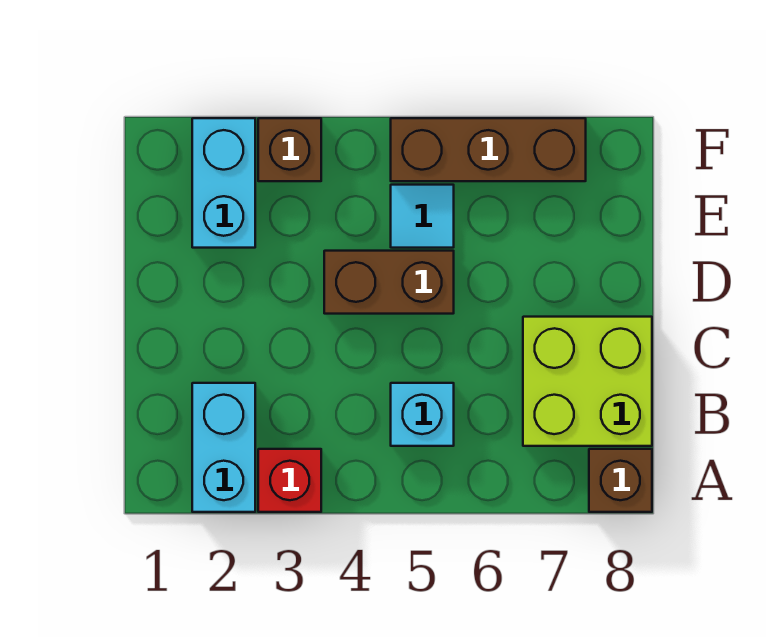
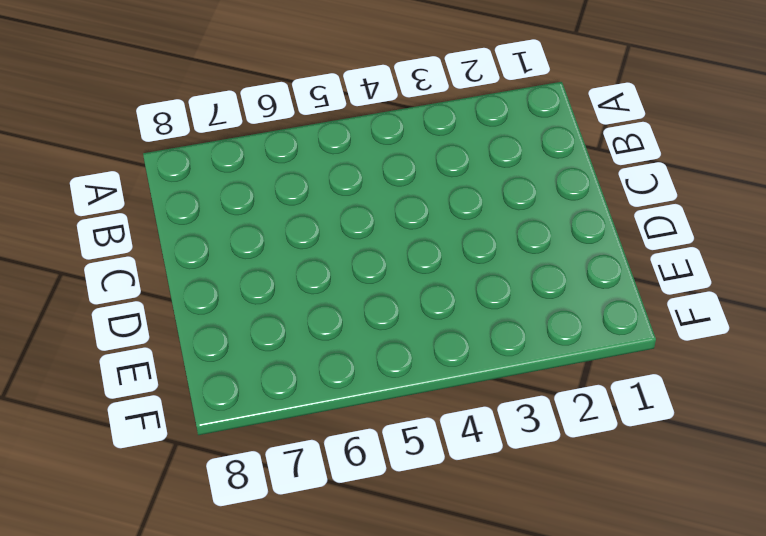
none -> cyan brick A2:B2 level 1
none -> red brick A3 level 1

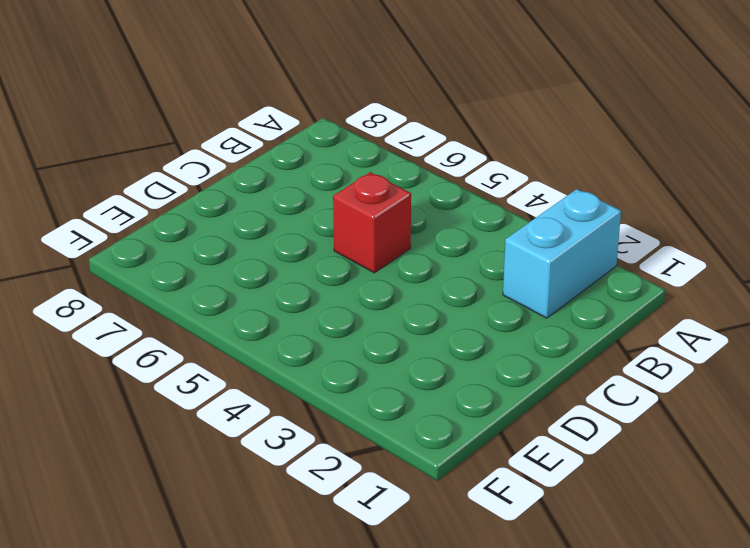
red brick C5 level 1 -> red brick A3 level 1
none -> brown brick A8 level 1
none -> cyan brick B5 level 1

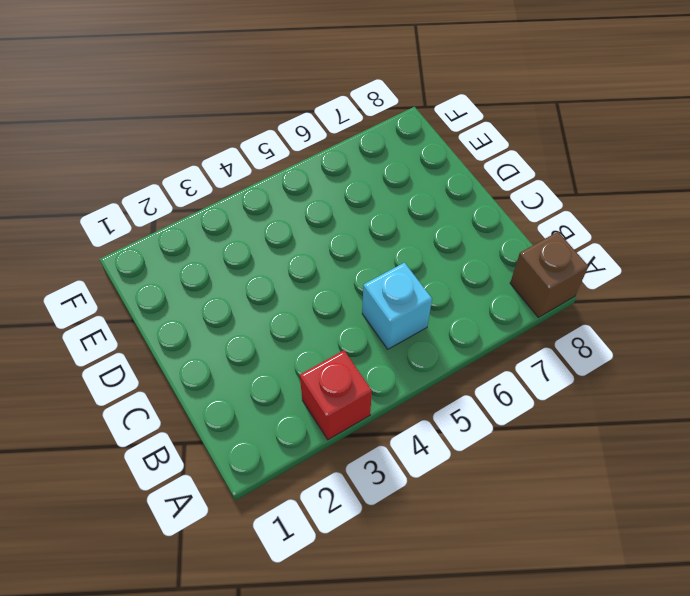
none -> cyan brick A2:B2 level 1
none -> lime brick B7:C8 level 1

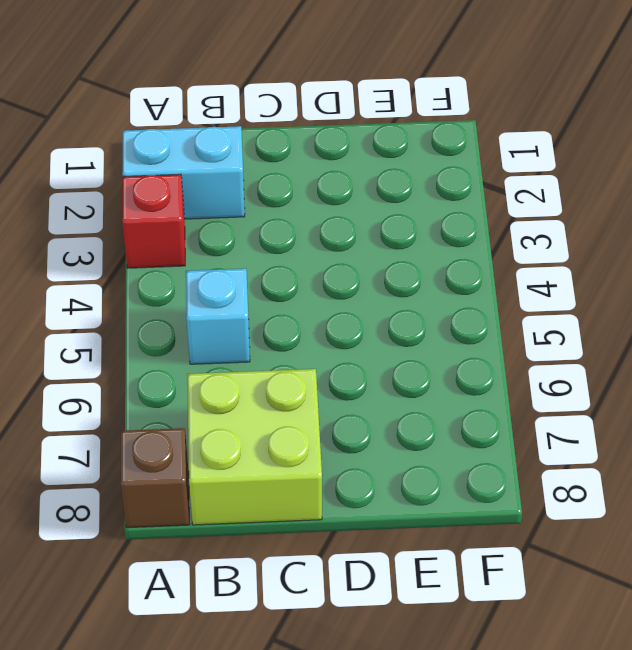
none -> brown brick D4:D5 level 1
none -> cyan brick E2:F2 level 1

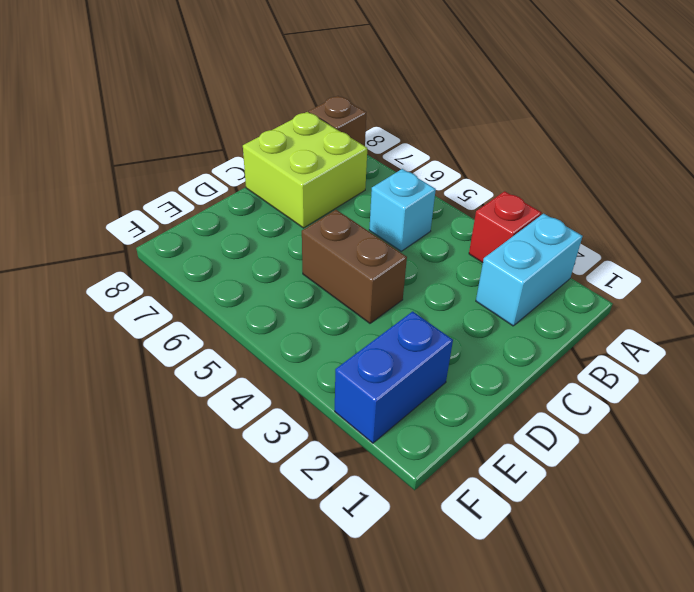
blue brick E2:F2 level 1 -> cyan brick E2:F2 level 1
none -> cyan tile E5 level 1
none -> brown brick F3 level 1

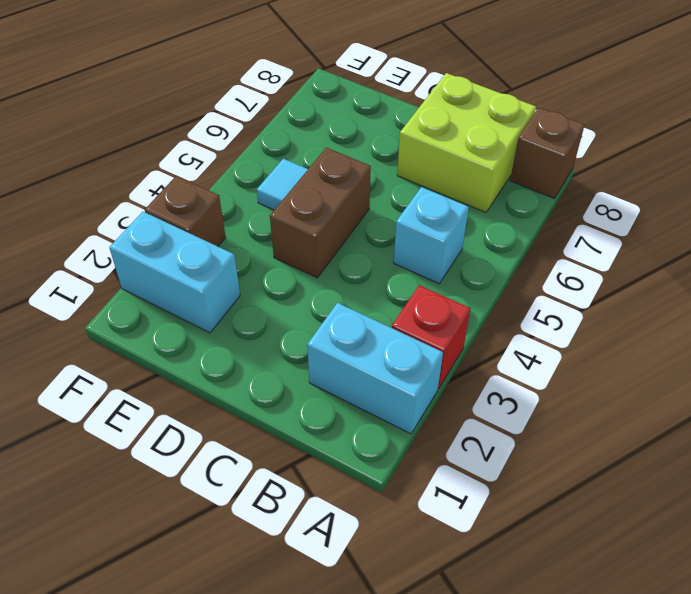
none -> brown brick F5:F7 level 1

